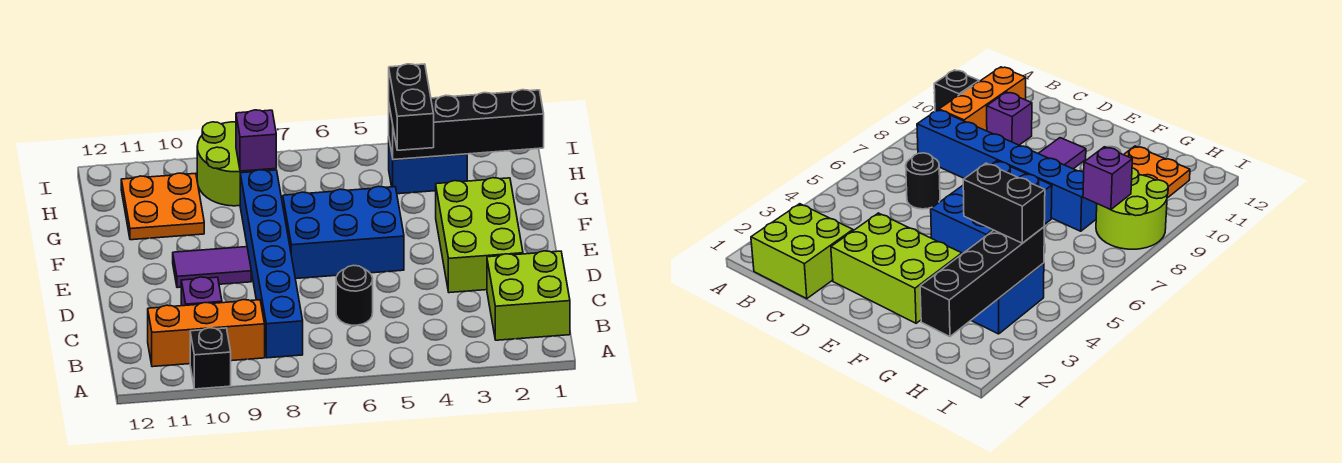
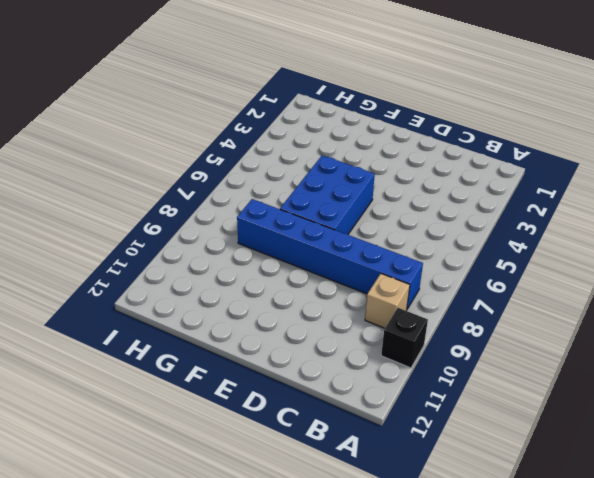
tan brick B9 level 1 -> orange brick B9:B11 level 1
none -> lime brick B1:C2 level 1
none -> black round brick C6 level 1
none -> purple brick C10 level 1

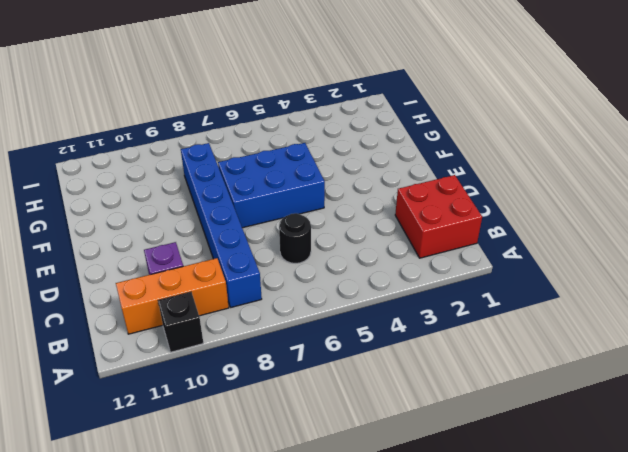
red brick B1:C2 level 1 -> lime brick B1:C2 level 1
none -> lime brick D2:F3 level 1
none -> purple tile E9:E10 level 1
none -> orange plate G10:H11 level 1

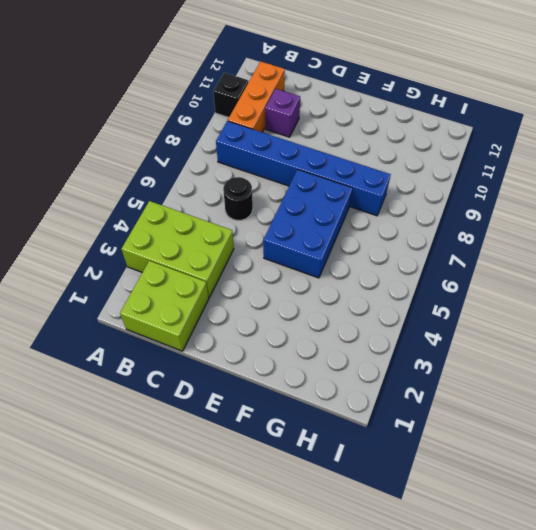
lime brick A3:C4 level 1 -> lime brick D2:F3 level 1
none -> purple tile E9:E10 level 1
none -> orange plate G10:H11 level 1
none -> blue brick H3:H4 level 1

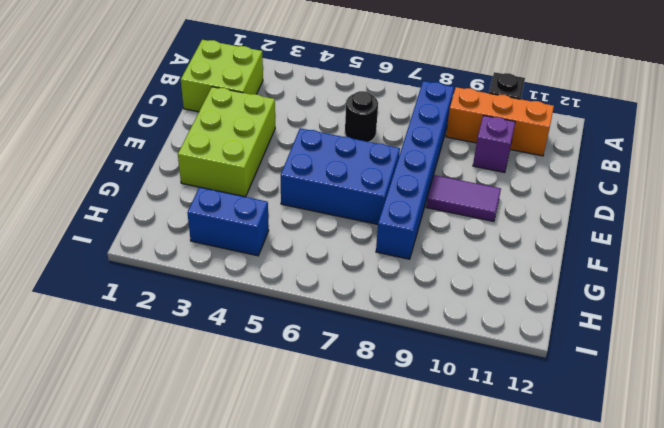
none -> orange plate G10:H11 level 1
none -> lime round brick H8:I9 level 1
none -> black brick H1:H4 level 2

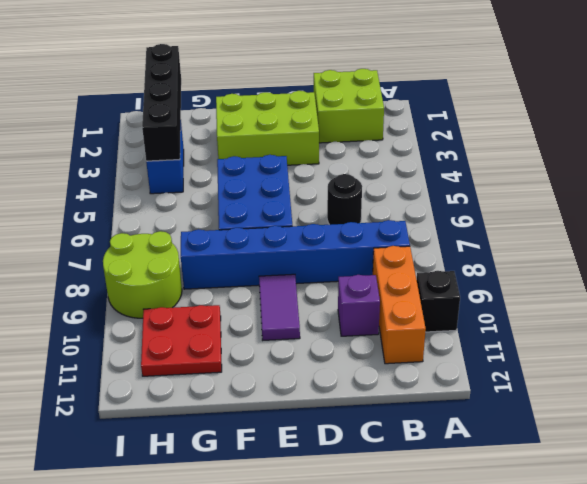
red plate G10:H11 level 1 -> orange plate G10:H11 level 1
none -> purple brick H8 level 2
none -> black brick G4:H4 level 3

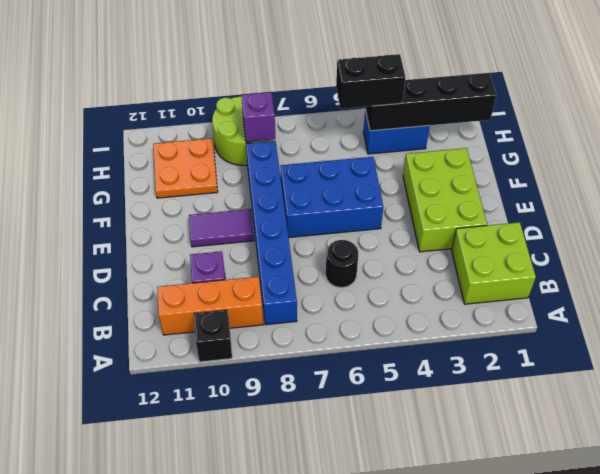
black brick H4:H5 level 3 -> black brick G4:H4 level 3

